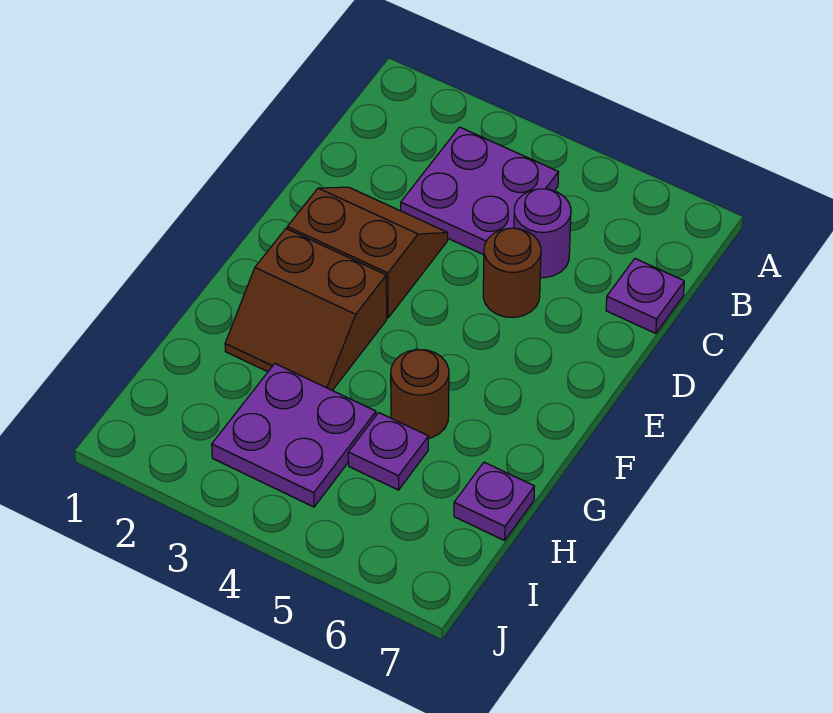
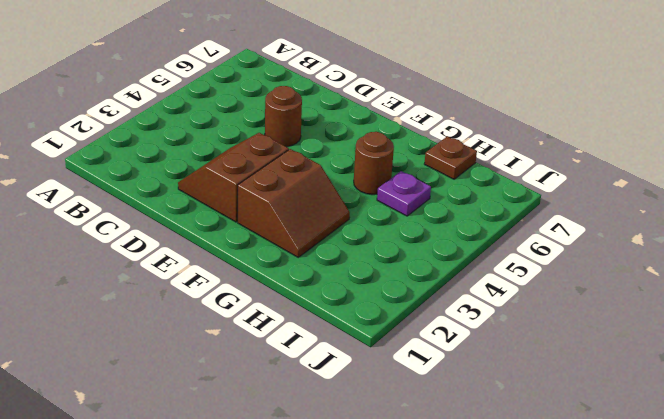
brown plate H7 level 1 -> purple plate H7 level 1
none -> purple plate B3:C4 level 1
none -> purple round brick C5 level 1

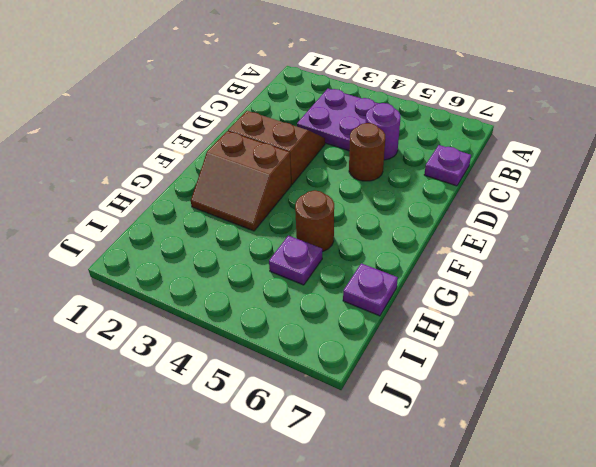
none -> purple plate H3:I4 level 1

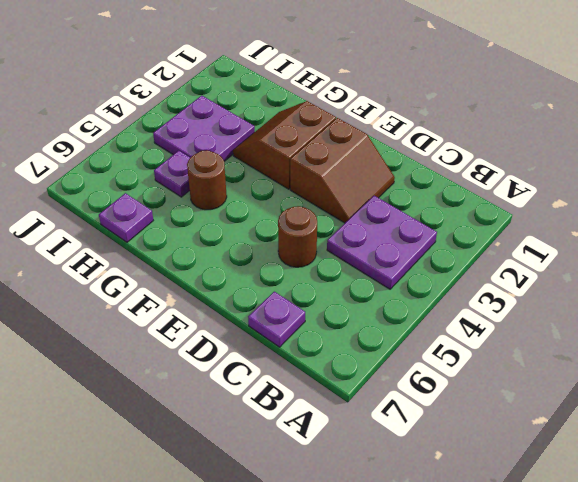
none -> purple round brick C5 level 1

